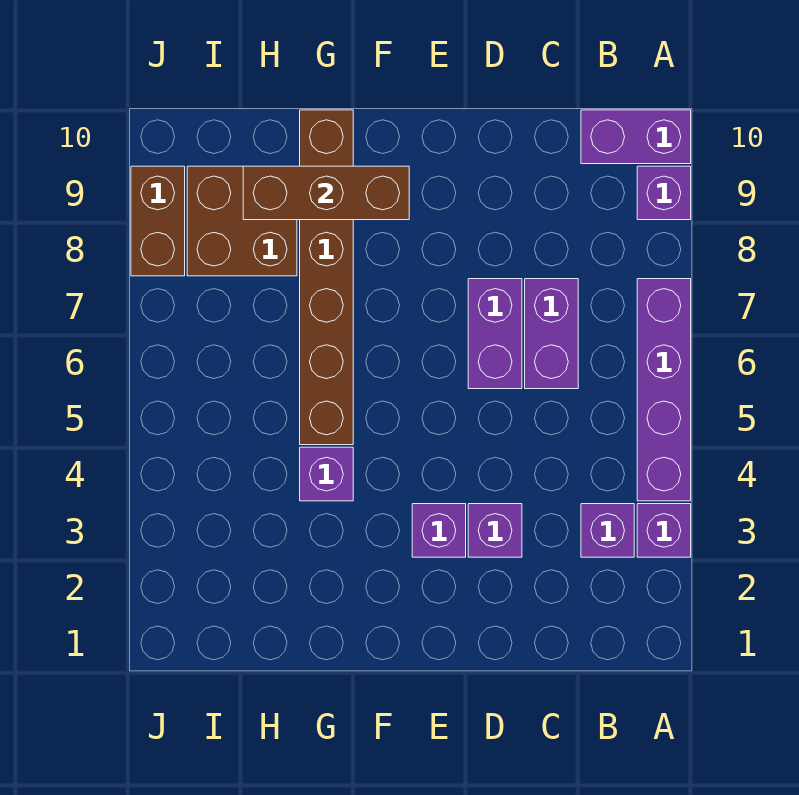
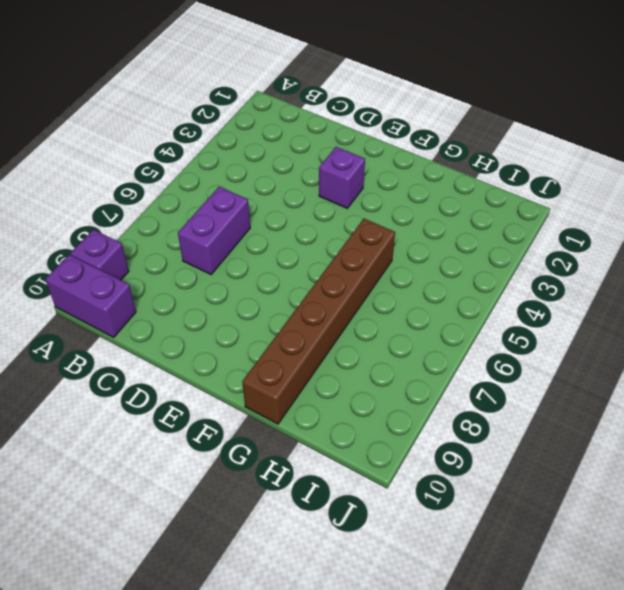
none -> purple brick A3 level 1
none -> purple brick A4:A7 level 1
none -> purple brick B3 level 1

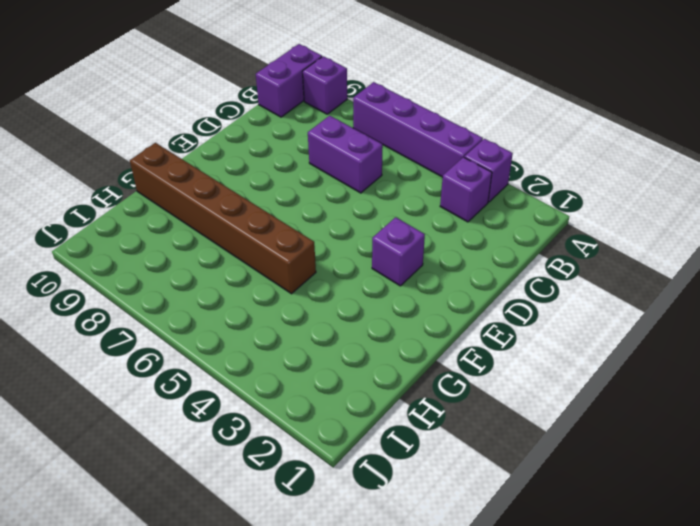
none -> purple brick D3 level 1
none -> purple brick D6:D7 level 1
none -> purple brick G4 level 1

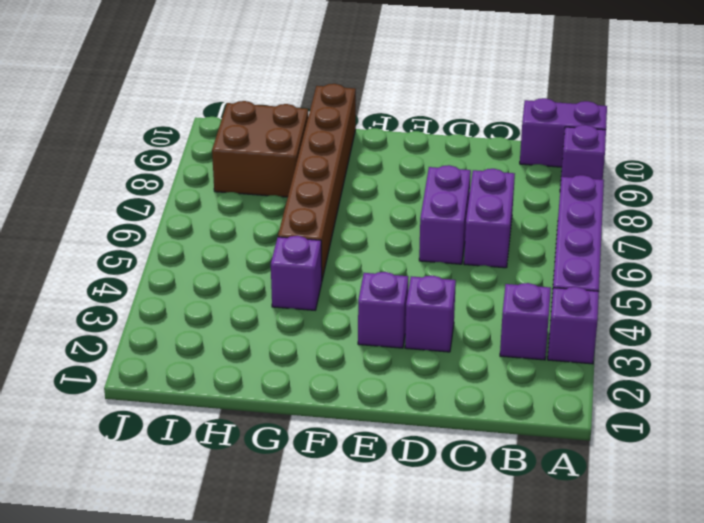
none -> brown brick J8:J9 level 1
none -> brown brick F9:H9 level 2

